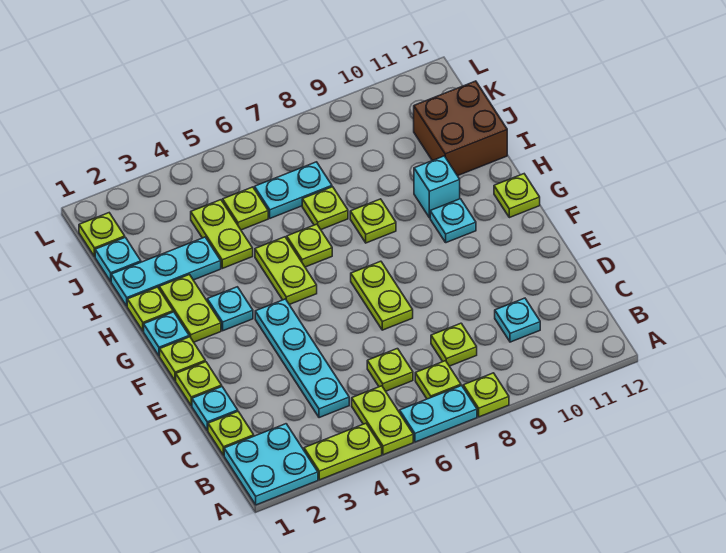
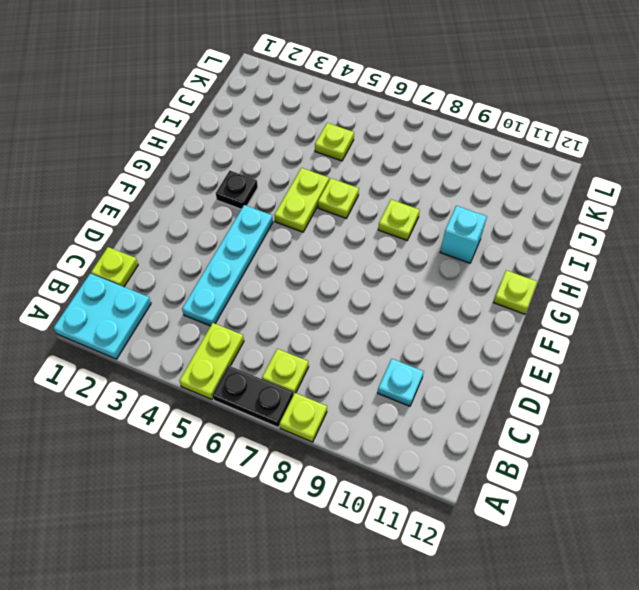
black plate A6:A7 level 1 -> cyan plate A6:A7 level 1
black plate G3 level 1 -> cyan plate G3 level 1
none -> lime plate A3:A4 level 1
none -> lime plate C6 level 1
none -> lime plate C8 level 1
none -> cyan plate D1 level 1

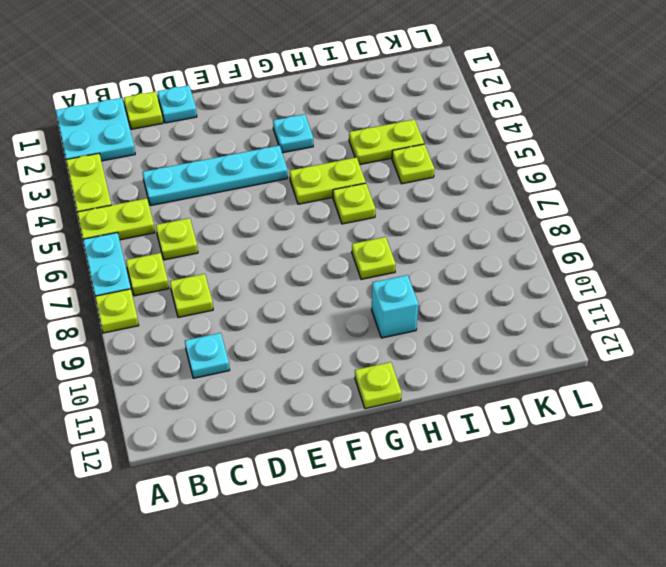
none -> lime plate E1 level 1
none -> lime plate E7:F7 level 1
none -> lime plate F1 level 1
none -> cyan plate G1 level 1

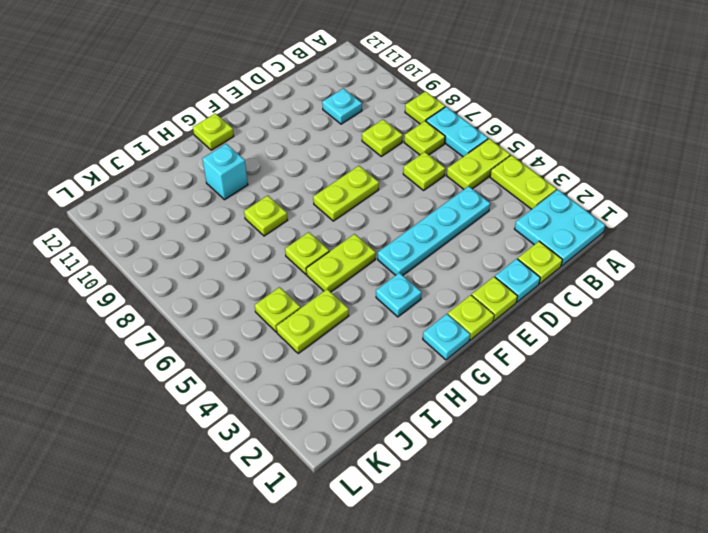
none -> lime plate G2:H2 level 1
none -> cyan plate G10 level 1
none -> lime plate H1 level 1
none -> cyan plate I1:I3 level 1

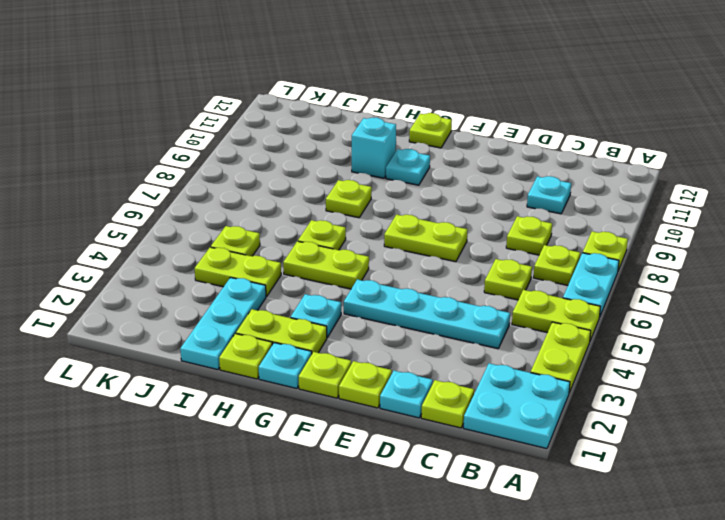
none -> lime plate I7 level 1
none -> brown brick I11:J12 level 1
none -> cyan plate J1 level 1
none -> cyan plate J6:J7 level 1

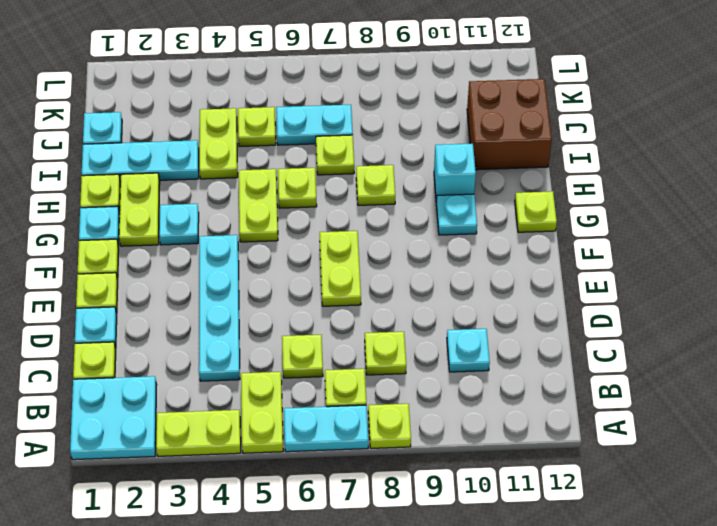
none -> lime plate K1 level 1

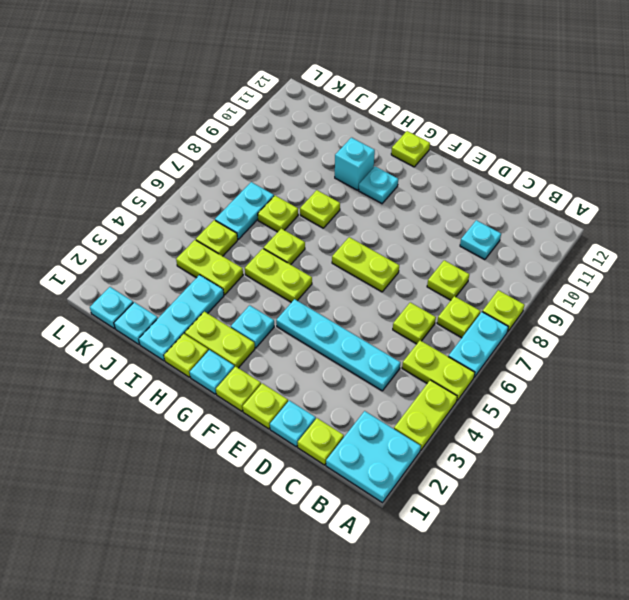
cyan plate K1 level 1 -> lime plate K1 level 1
none -> brown brick I11:J12 level 1

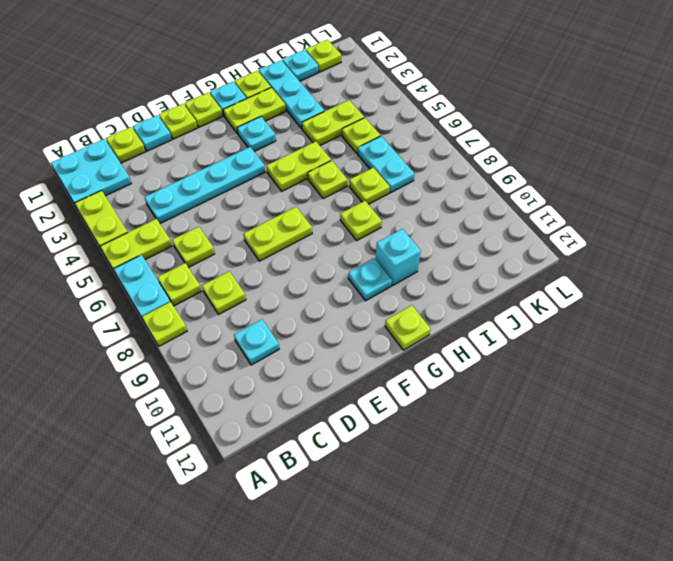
none -> brown brick I11:J12 level 1

